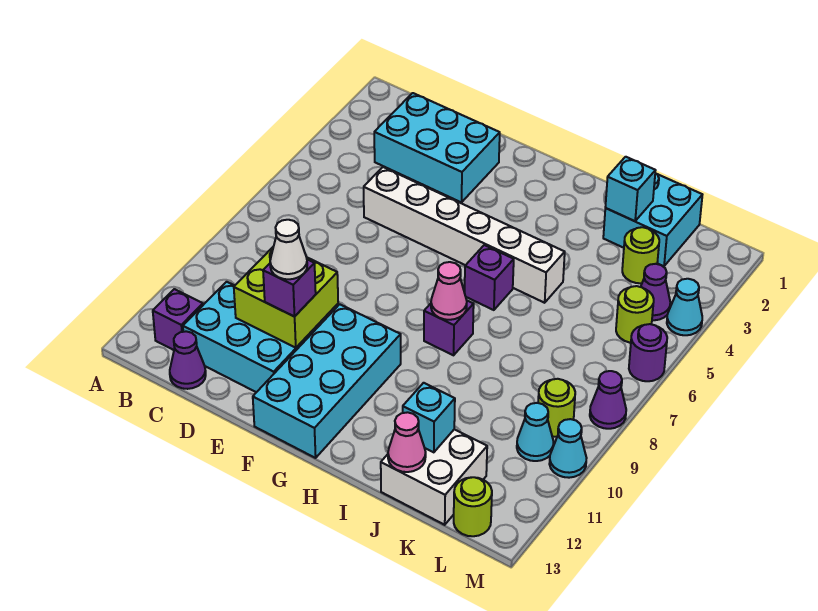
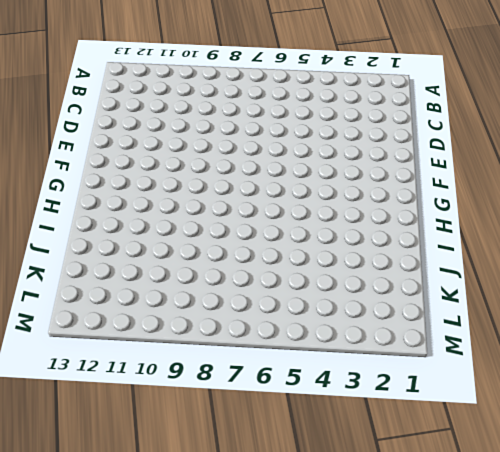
none -> purple brick B12 level 1
none -> cyan brick C2:E3 level 1
none -> cyan brick C11:E12 level 1

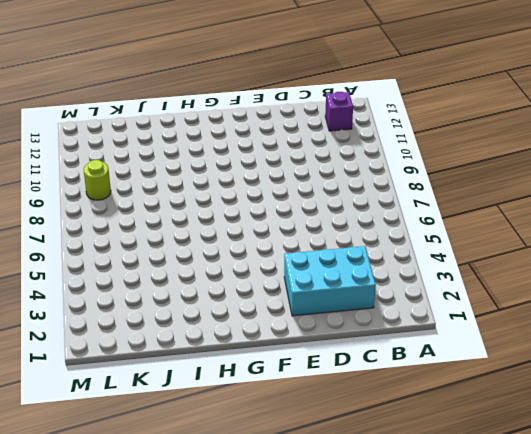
none -> cyan brick C11:E12 level 1
none -> purple cone C13 level 1
none -> white brick D5:I5 level 1

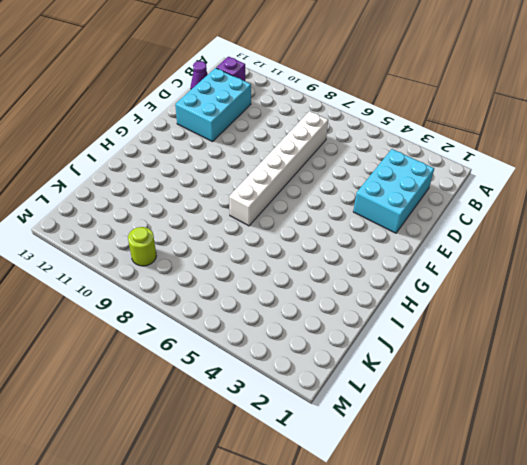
white brick C7:H7 level 1 -> white brick D5:I5 level 1
none -> cyan brick F10:G13 level 1
none -> purple brick H6 level 1
none -> purple brick H8 level 1

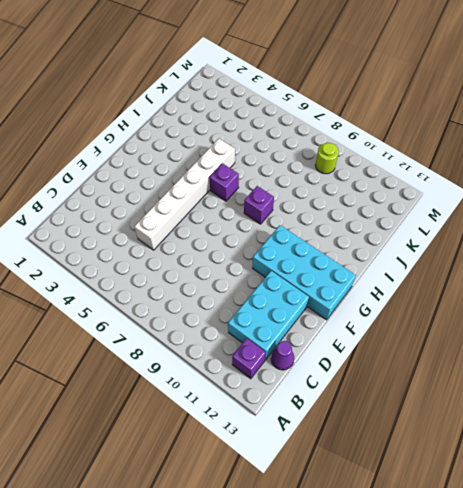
none -> cyan brick C2:E3 level 1
none -> cyan brick J1:K2 level 1
none -> white brick J12:K13 level 1

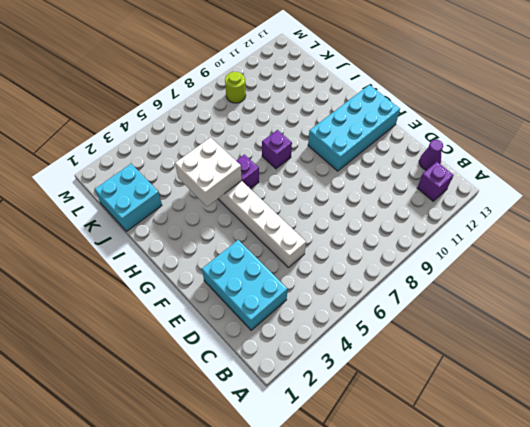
white brick H4:I5 level 2 -> white brick J12:K13 level 1
none -> cyan brick C11:E12 level 1
none -> lime round brick K3 level 1
none -> purple cone L4 level 1

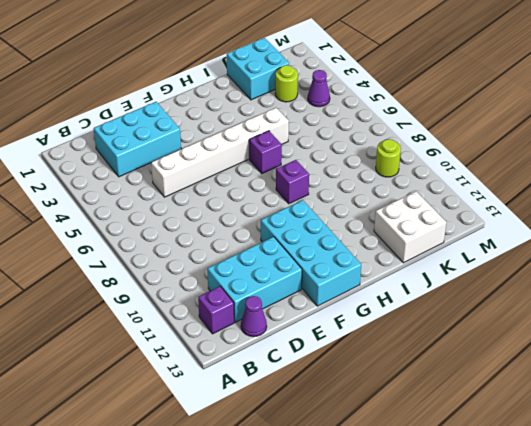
none -> lime round brick L5 level 1
none -> cyan cone L10 level 1
none -> lime round brick L13 level 1

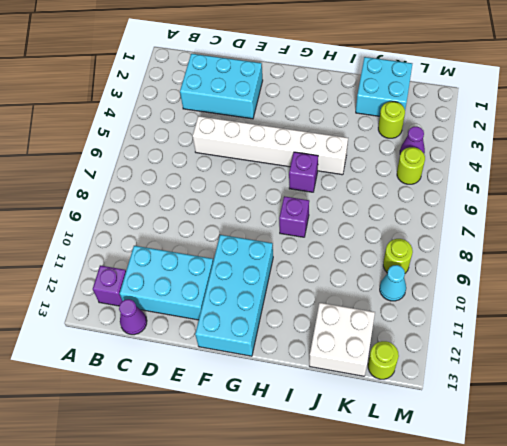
none -> cyan cone M4 level 1
none -> purple round brick M6 level 1
none -> purple cone M8 level 1

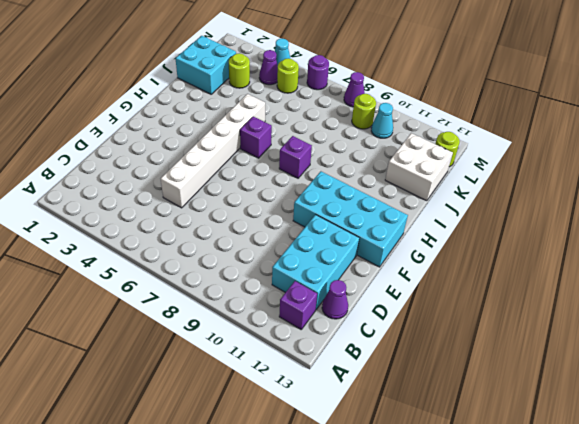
none -> cyan brick C2:E3 level 1
none -> cyan cone M10 level 1
none -> lime brick D10:E11 level 2

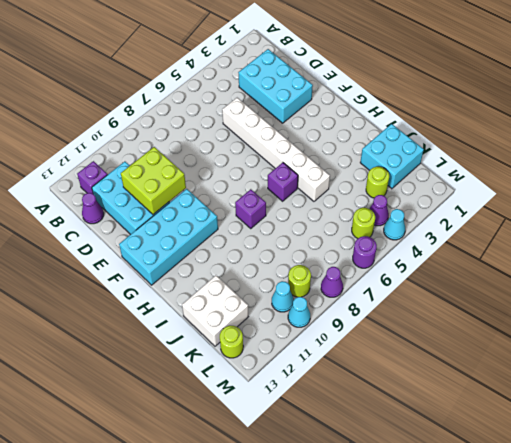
none -> pink cone H8 level 2
none -> cyan brick J2 level 2
none -> cyan brick J12 level 2

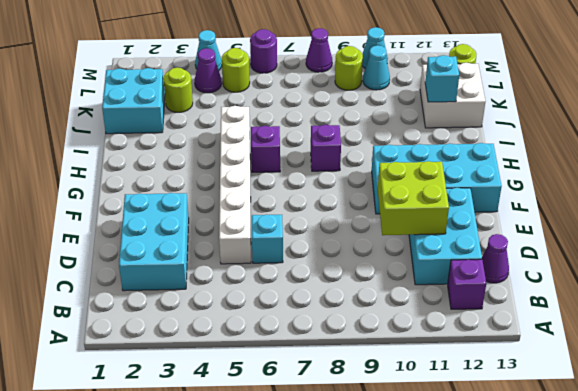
cyan brick D6 level 1 -> cyan brick J2 level 2
none -> pink cone H8 level 2
none -> pink cone J13 level 2
none -> purple brick E11 level 3

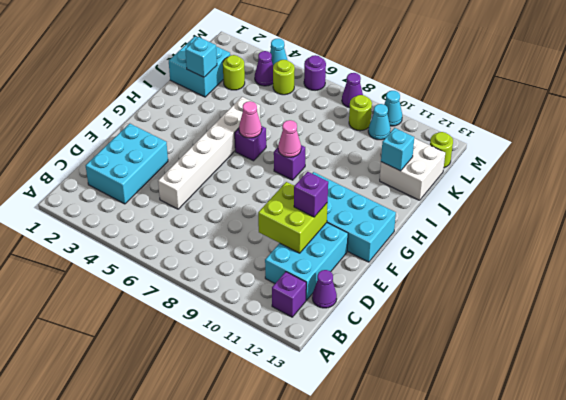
pink cone H6 level 2 -> pink cone J13 level 2
none -> white cone E11 level 4

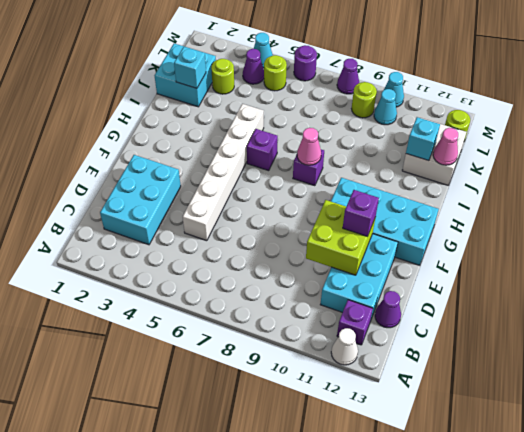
white cone A12 level 1 -> white cone E11 level 4

